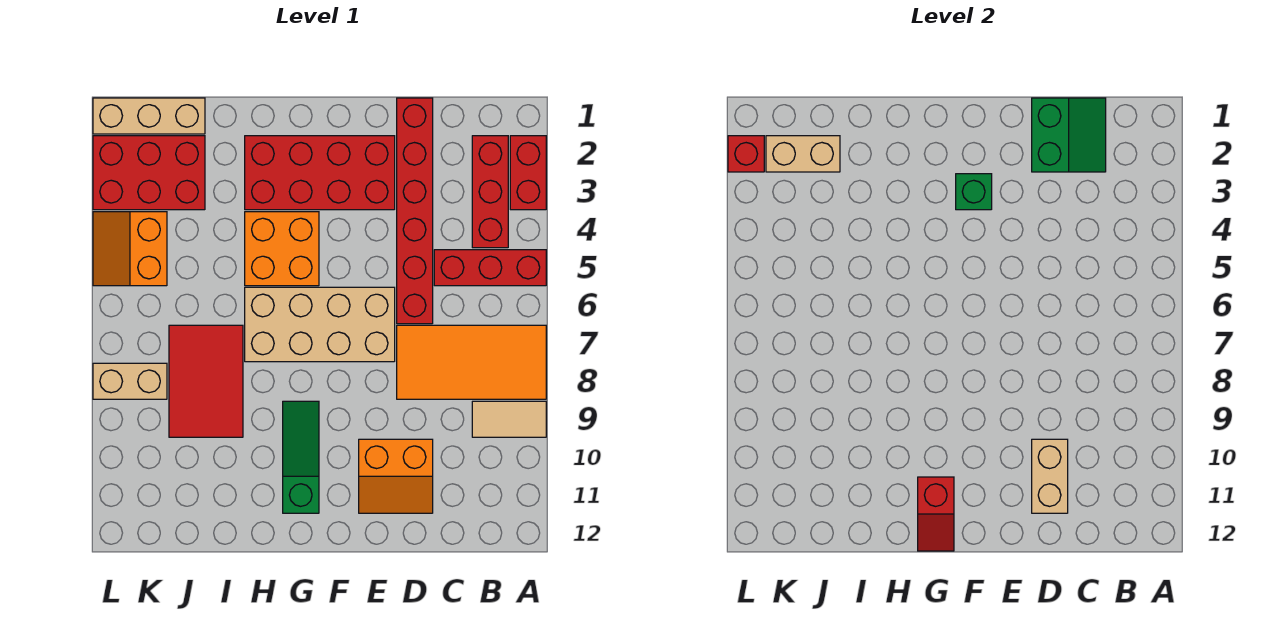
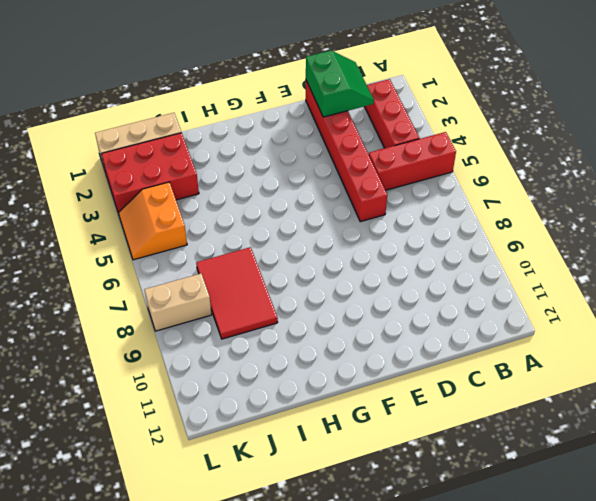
none -> red brick A2:A3 level 1
none -> orange tile A7:D8 level 1
none -> tan tile A9:B9 level 1

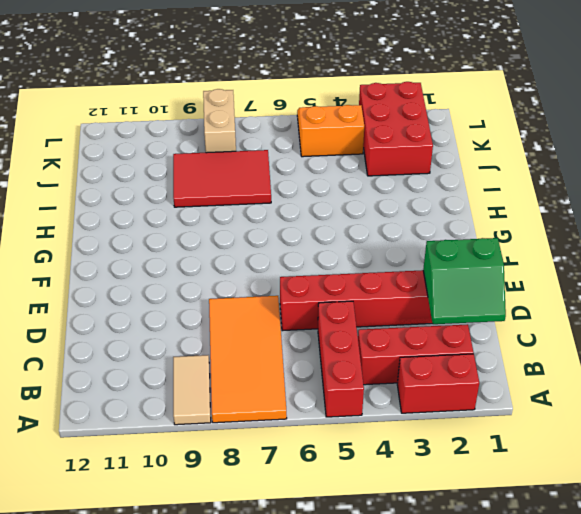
none -> orange slope D10:E11 level 1 top 10
none -> red brick E2:H3 level 1
none -> tan brick E6:H7 level 1

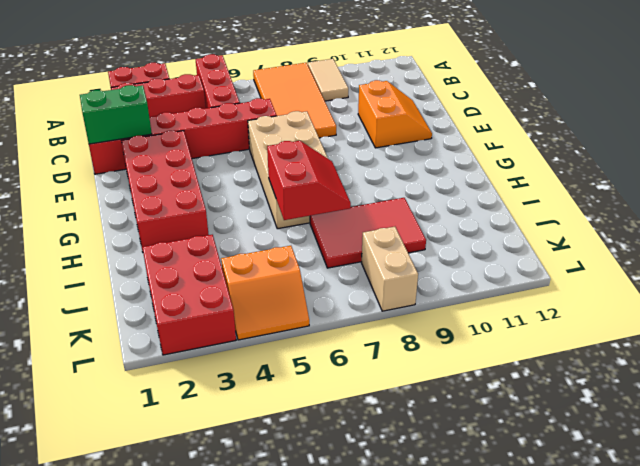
red slope H6:I7 level 2 top 6 -> none
none -> orange brick G4:H5 level 1
none -> green slope G9:G11 level 1 top 11
none -> tan brick J1:L1 level 1

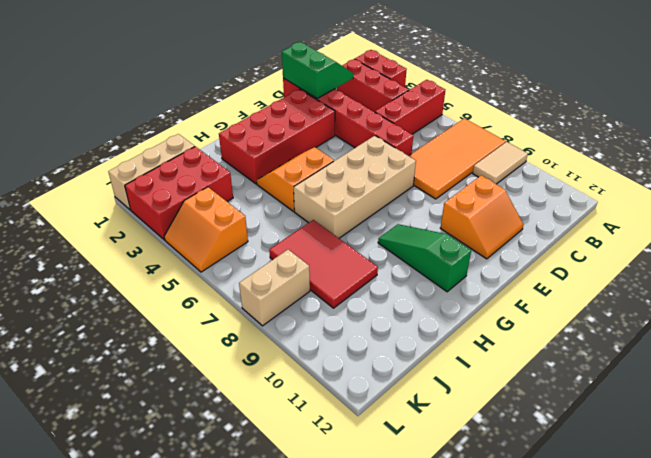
orange slope G4:H5 level 1 top 5 -> orange brick G4:H5 level 1
none -> tan brick D10:D11 level 2
none -> green brick F3 level 2
none -> red slope G11:G12 level 2 top 11

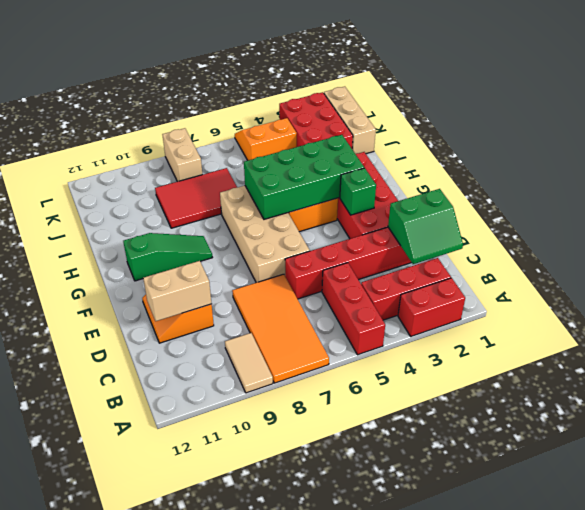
green brick G3:H6 level 2 -> none
none -> red slope G11:G12 level 2 top 11
none -> tan brick J2:K2 level 2
none -> red brick L2 level 2

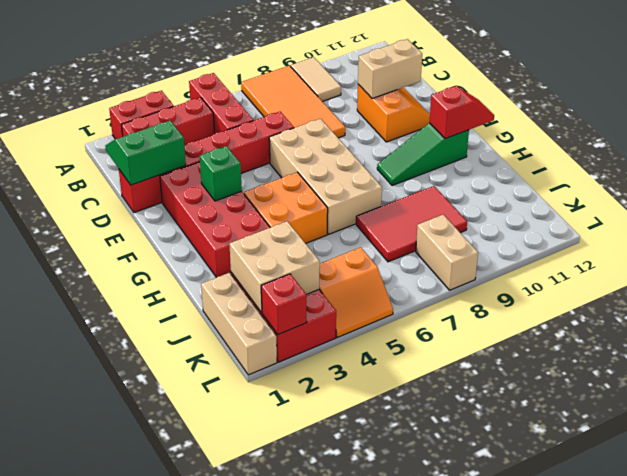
tan brick J2:K3 level 2 -> tan brick J2:K2 level 2

